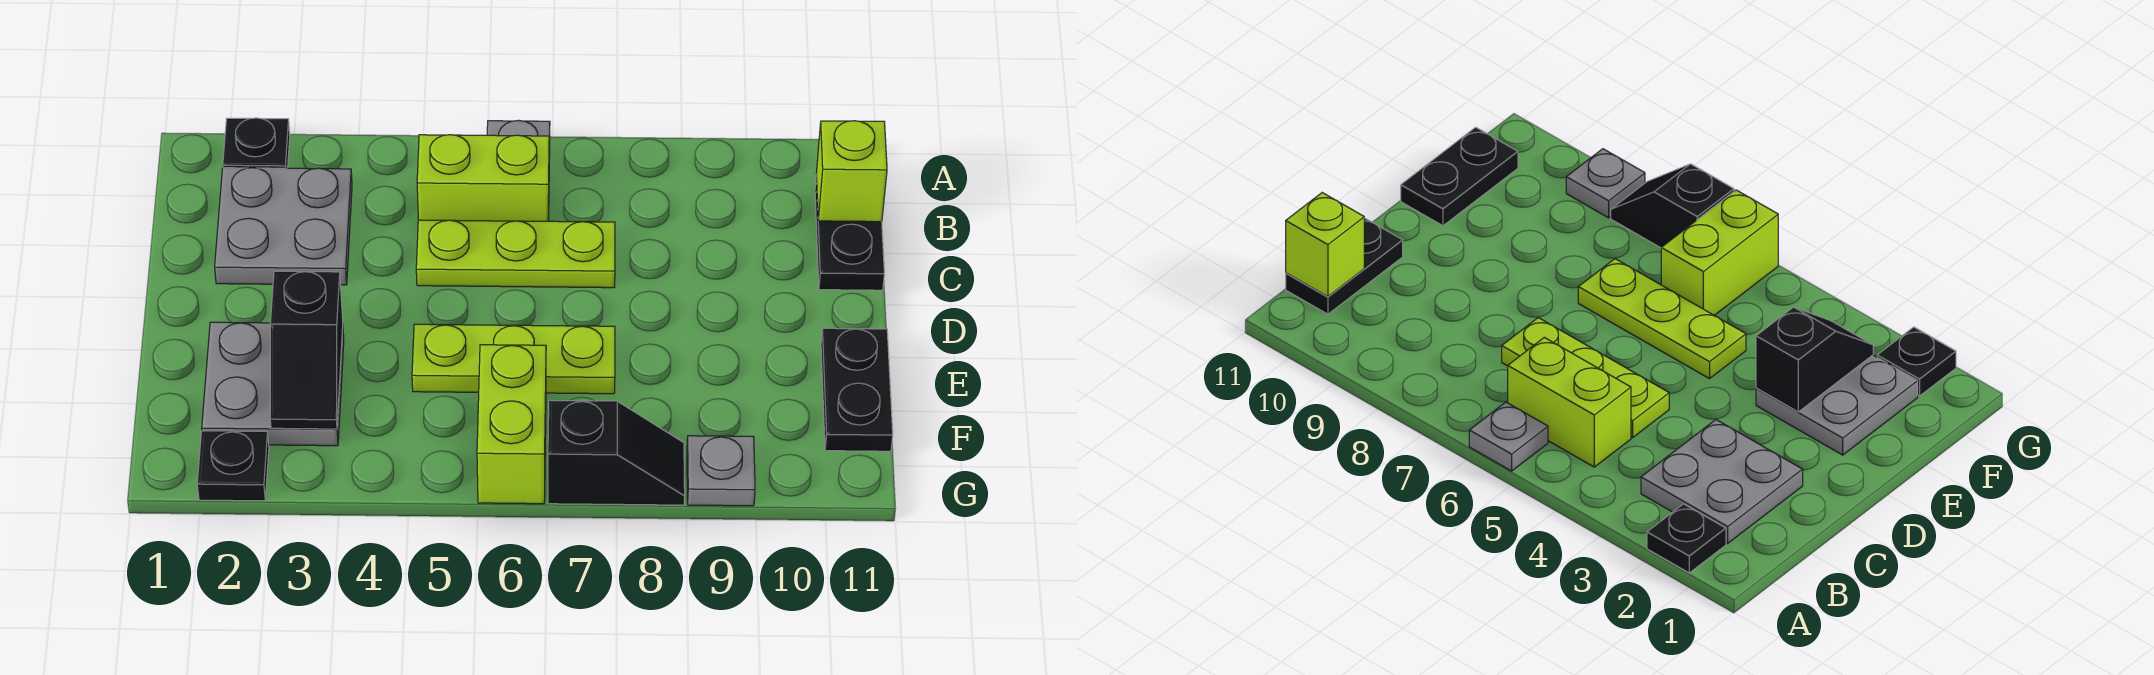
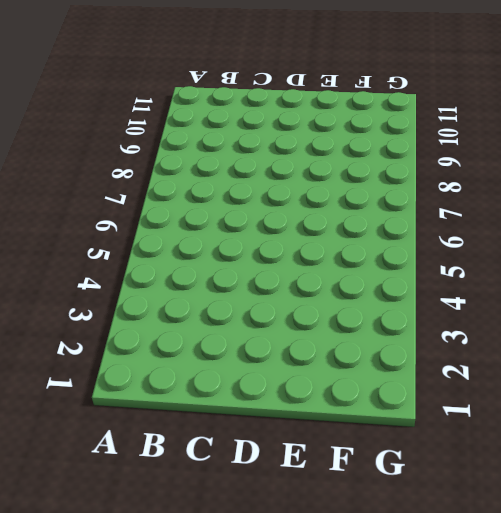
none -> black plate A2 level 1
none -> grey plate A6 level 1
none -> grey plate B2:C3 level 1

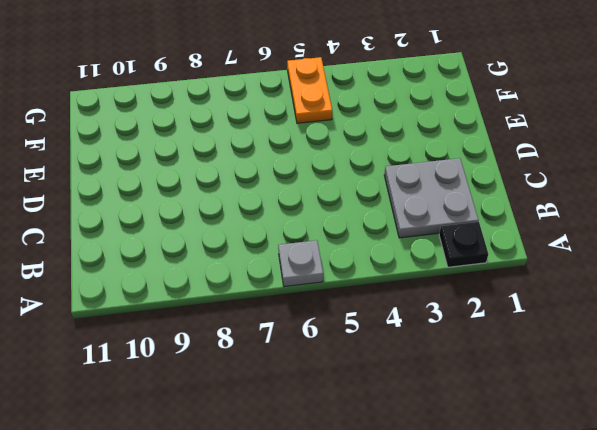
orange plate F5:G5 level 1 -> none
none -> lime brick B5:B6 level 1
none -> black plate B11:C11 level 1
none -> lime plate C5:C7 level 1

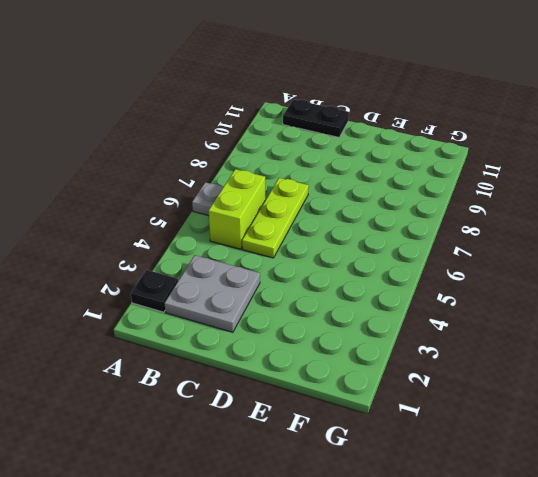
none -> grey plate E2:F3 level 1
none -> lime plate E5:E7 level 1
none -> black plate E11:F11 level 1

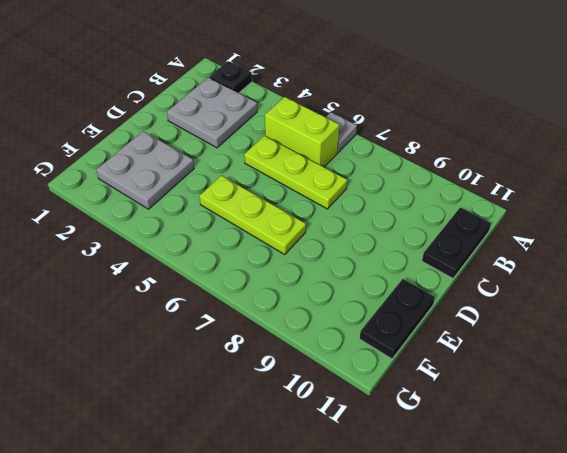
none -> lime brick F6:G6 level 1
none -> black plate G2 level 1
none -> black slope G7:G8 level 1 top 7

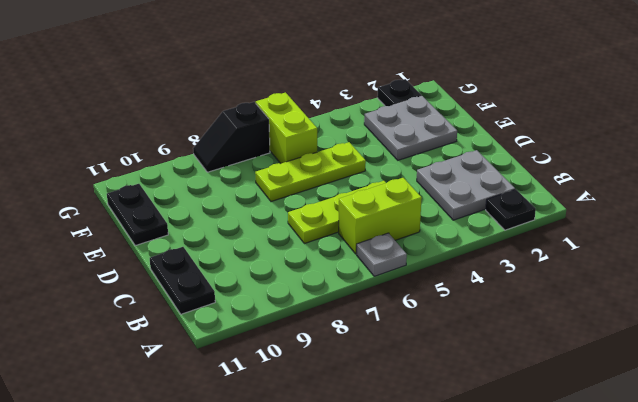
none -> grey plate G9 level 1
none -> lime brick B11 level 2
none -> black slope E3:F3 level 2 top E

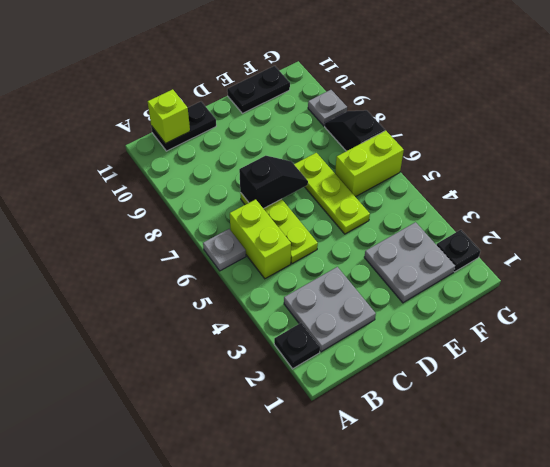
black slope C7:D7 level 2 top C -> black slope E3:F3 level 2 top E

